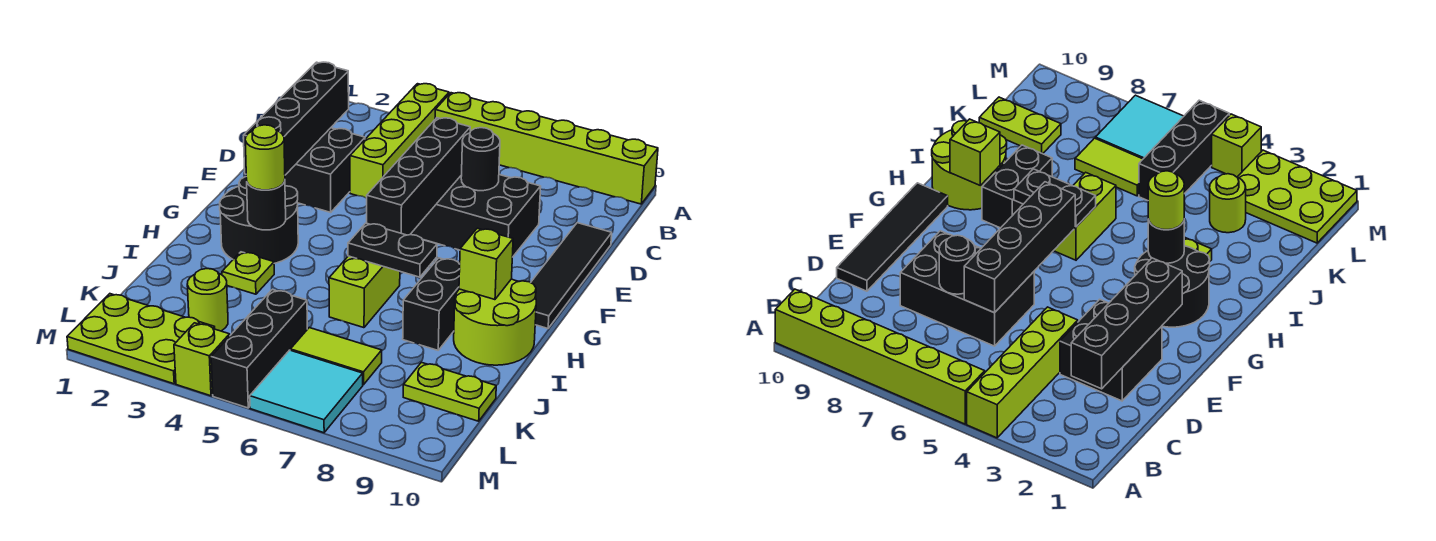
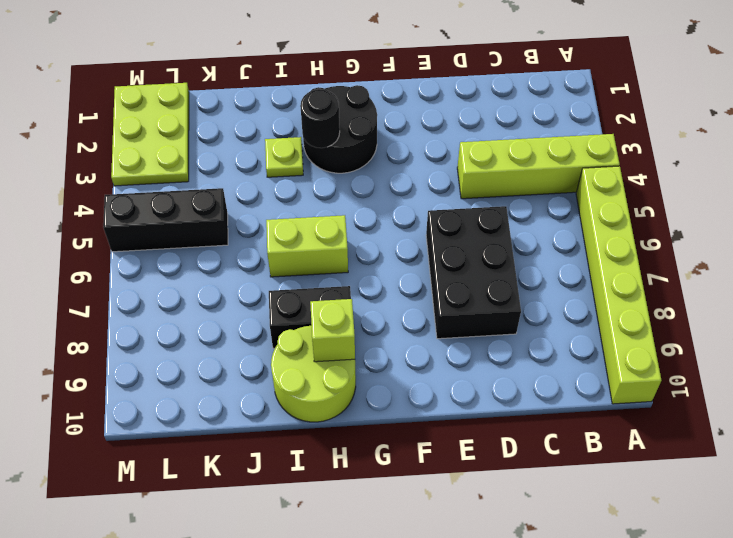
none -> black brick D2:E3 level 1
none -> black tile D10:G10 level 1
none -> lime round brick K3 level 1

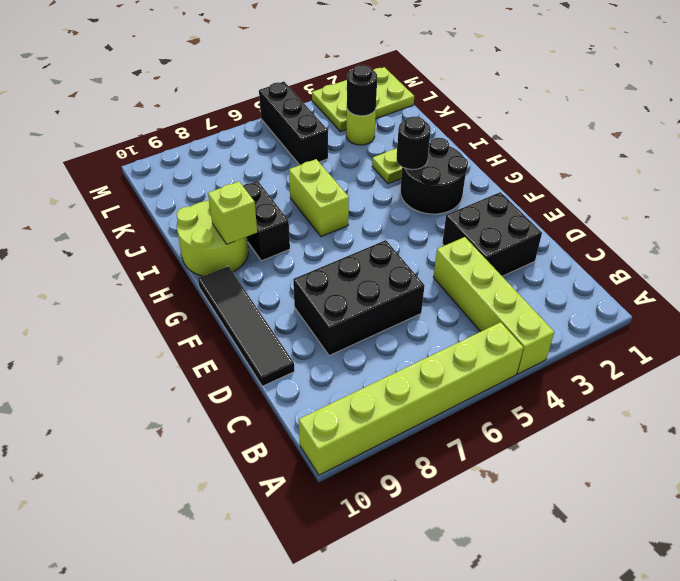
black round brick K3 level 2 -> black round brick D7 level 2
none -> lime tile K6:K7 level 1
none -> lime plate K9:K10 level 1
none -> cyan tile L6:M7 level 1

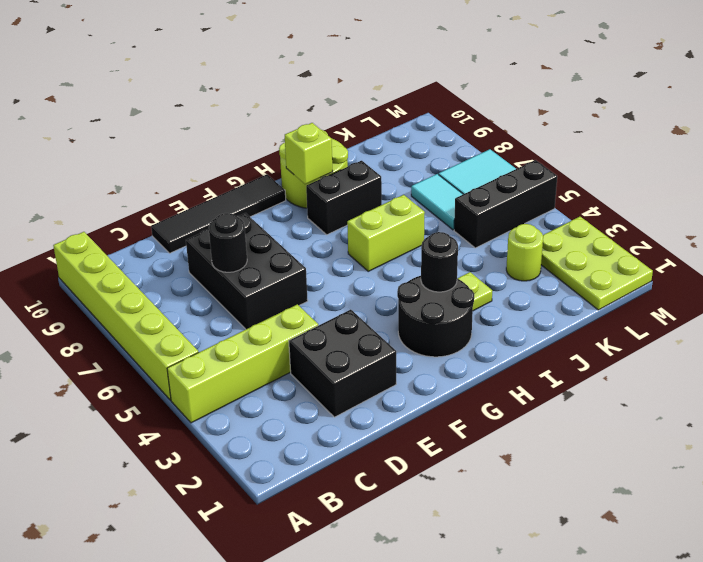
cyan tile K6:K7 level 1 -> lime tile K6:K7 level 1
none -> lime plate K9:K10 level 1
none -> lime brick M4 level 1
none -> black brick C2:F2 level 2

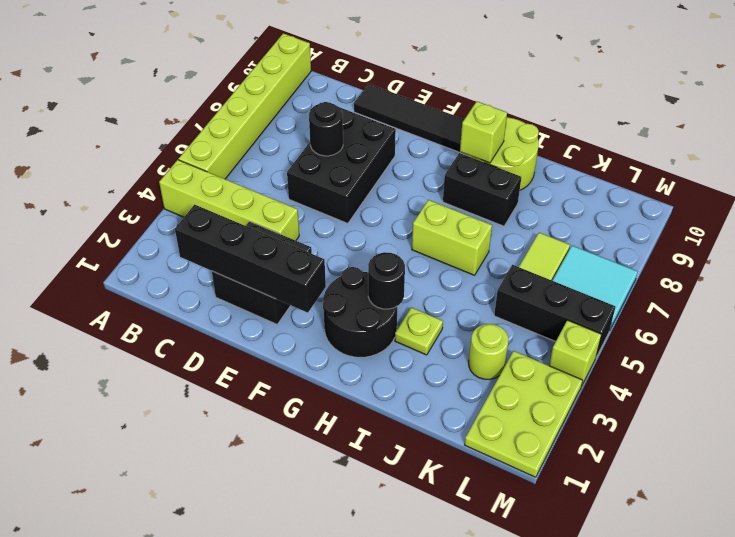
none -> lime plate K9:K10 level 1
none -> black brick D6:G6 level 2
none -> black plate H6:H7 level 2

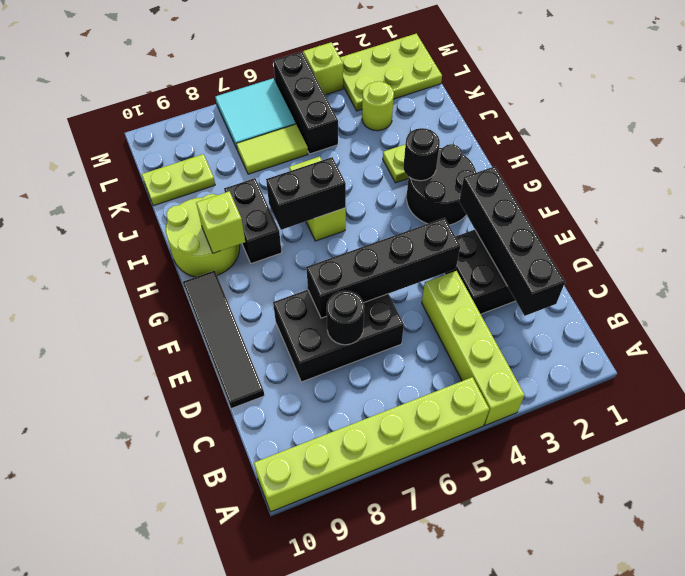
black brick E4:E7 level 2 -> black brick D6:G6 level 2
black brick H6:H7 level 2 -> black plate H6:H7 level 2
none -> lime round brick H3 level 3

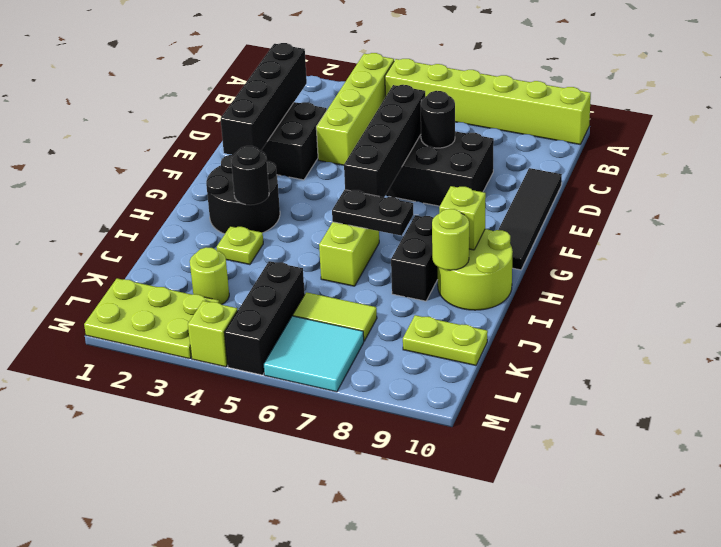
lime round brick I9 level 2 -> lime round brick H3 level 3

